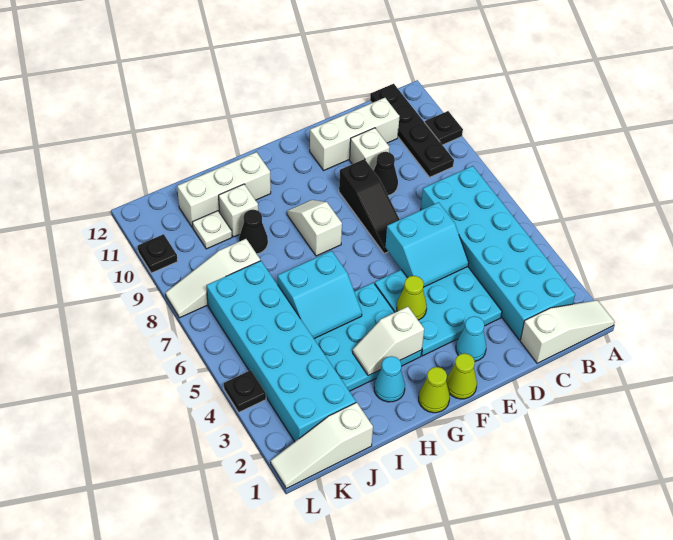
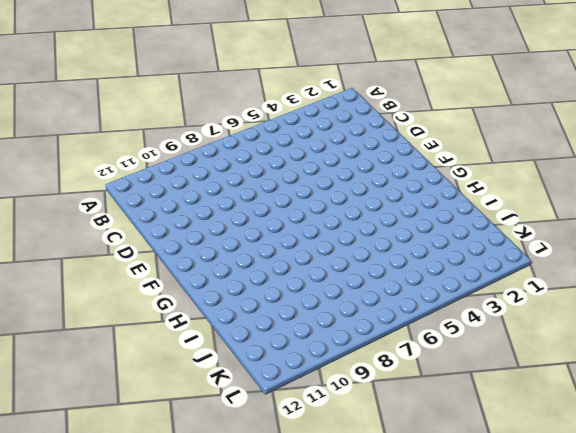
none -> white slope A1:C1 level 1 top C
none -> black plate A10 level 1
none -> cyan brick B2:C7 level 1

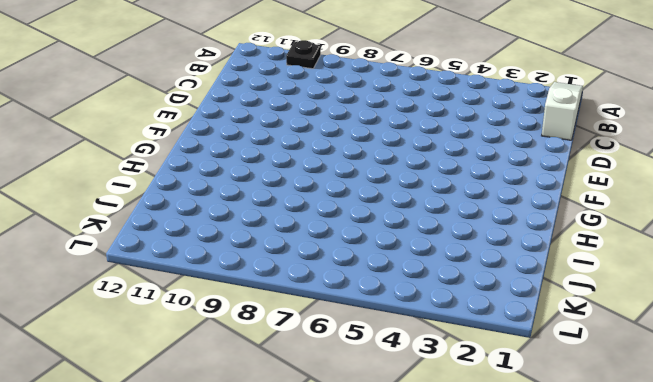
none -> cyan brick B2:C7 level 1
none -> black plate B9:B12 level 1
none -> white brick C11:E11 level 1

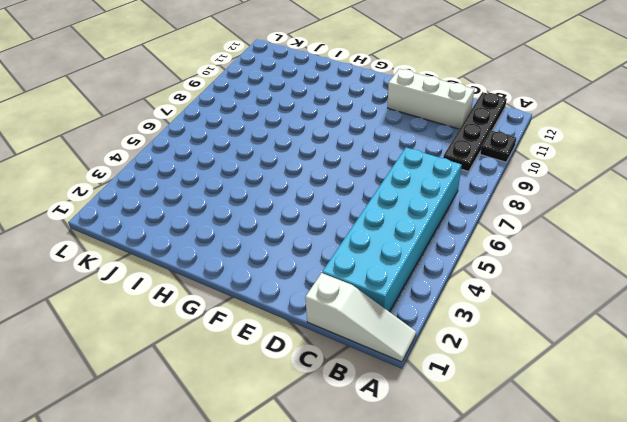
none -> cyan plate D3:F5 level 1
none -> black cone D9 level 1
none -> white brick D10 level 1

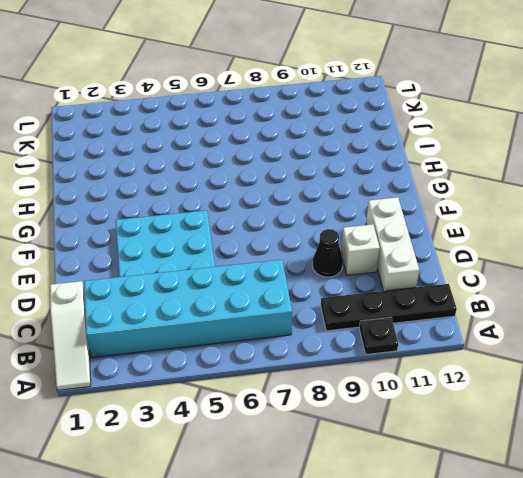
none -> cyan cone E2 level 1
none -> black slope E7:E9 level 1 top 9
none -> lime cone F1 level 1

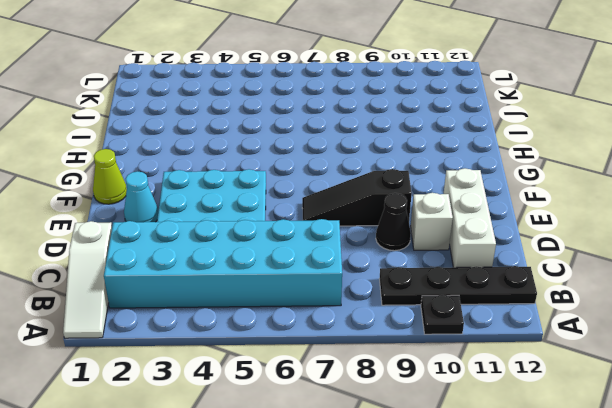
none -> lime cone G1 level 1
none -> cyan plate G3:I5 level 1
none -> white slope G8:G9 level 1 top 8

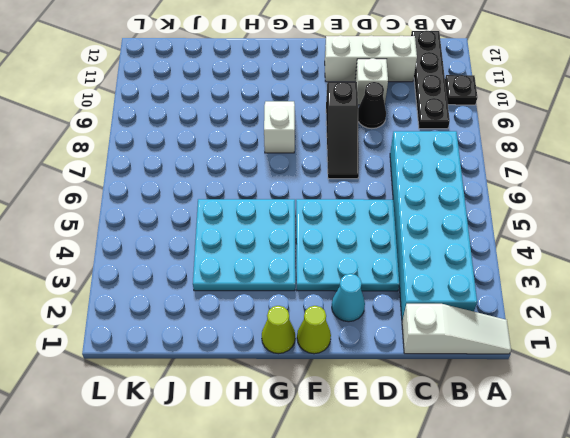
none -> cyan cone H2 level 1
none -> white brick H11:J11 level 1
none -> black cone I9 level 1

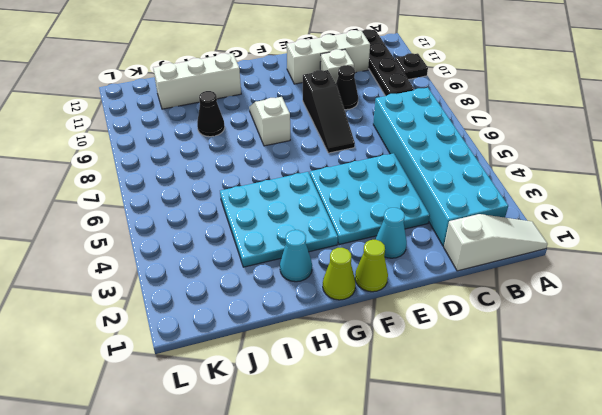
none -> white brick I10 level 1
none -> white slope J1:L1 level 1 top J
none -> cyan brick J2:K7 level 1

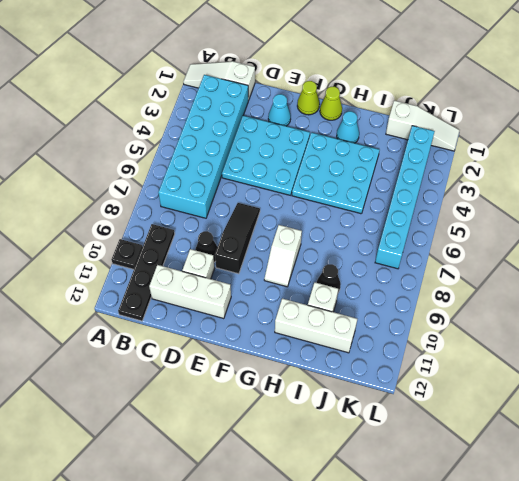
cyan brick K2:K7 level 1 -> cyan brick J2:K7 level 1
none -> white slope J8:L8 level 1 top J
none -> white plate J10 level 1
none -> black plate L4 level 1

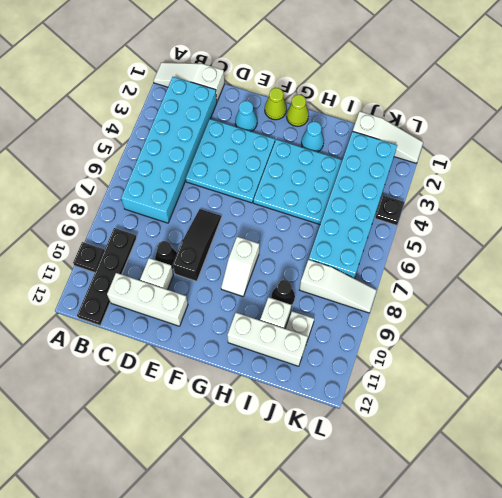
none -> black plate L10 level 1
none -> cyan slope D5:E6 level 2 top 6
none -> lime cone F4 level 2

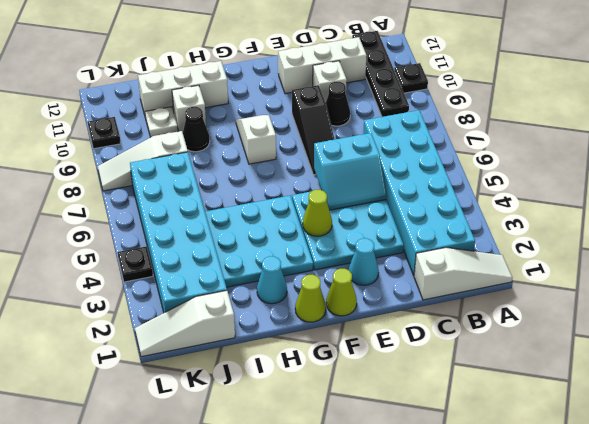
none -> white slope G3:H3 level 2 top G
none -> cyan slope H5:I6 level 2 top 6

